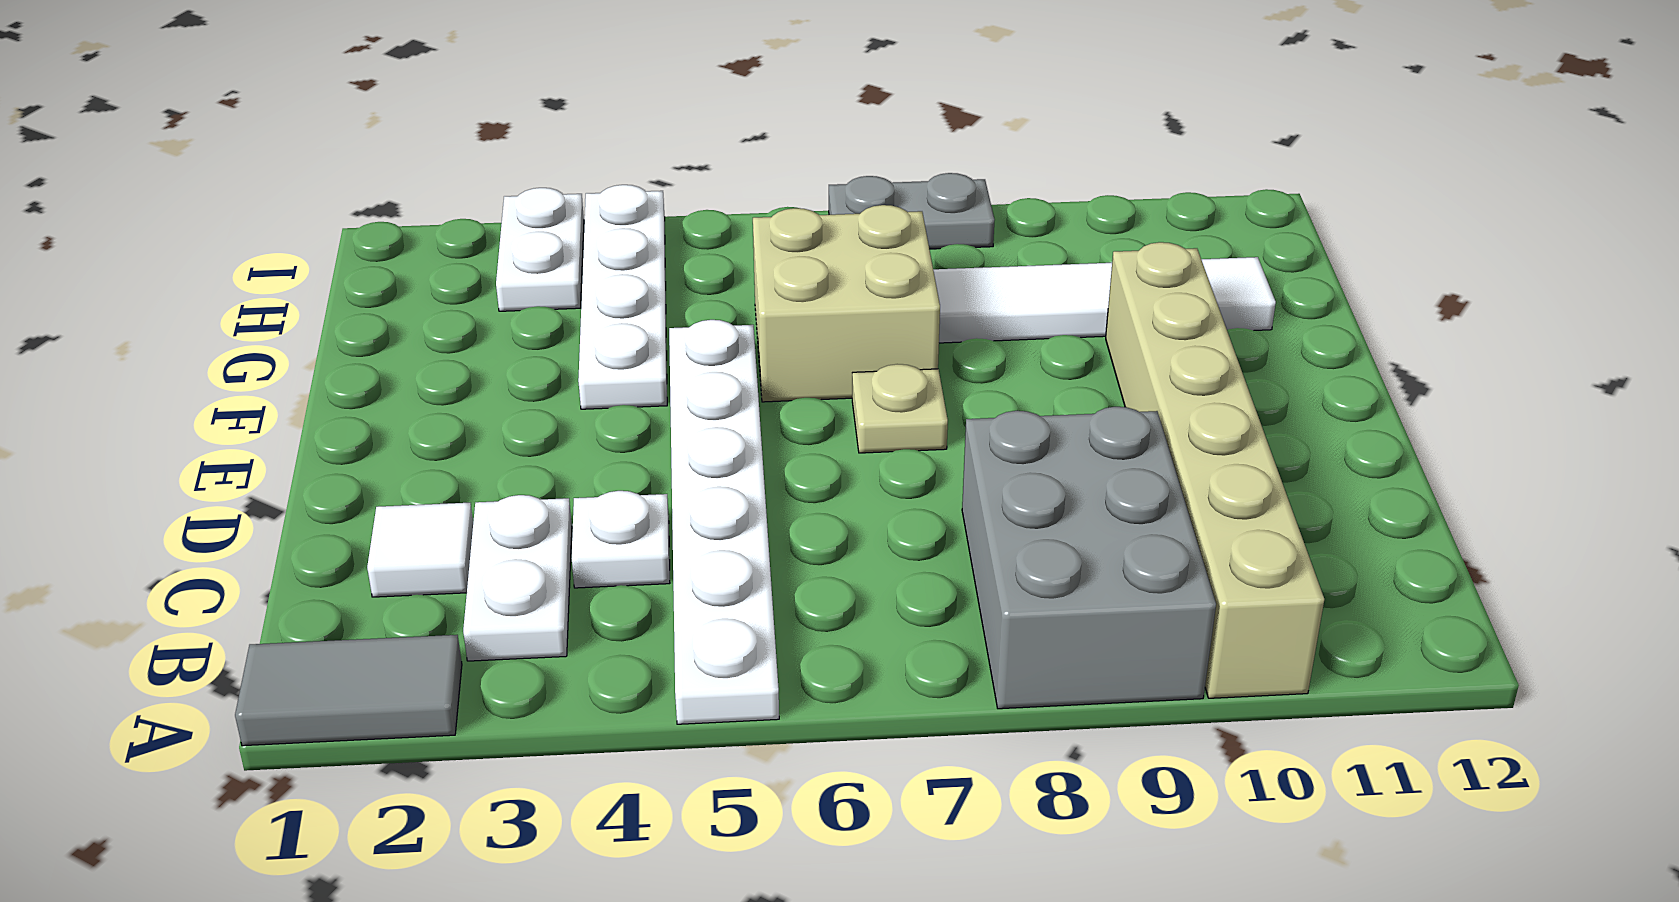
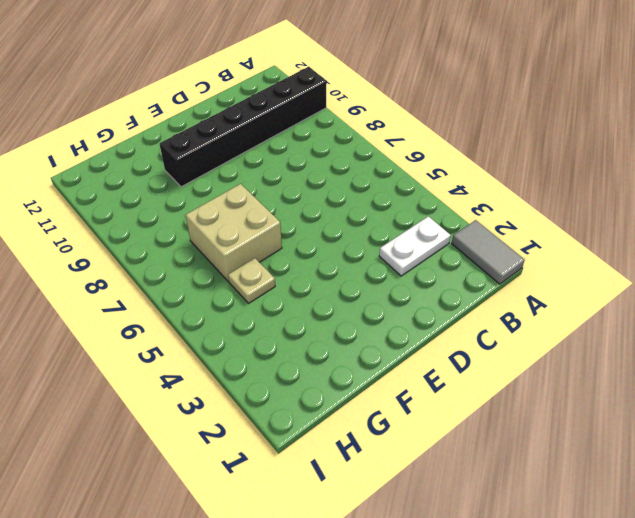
black brick A10:F10 level 1 -> tan brick A10:F10 level 1
tan plate G5 level 1 -> tan plate E7 level 1
none -> white plate A5:F5 level 1
none -> grey brick A8:C9 level 1
none -> white tile C2 level 1

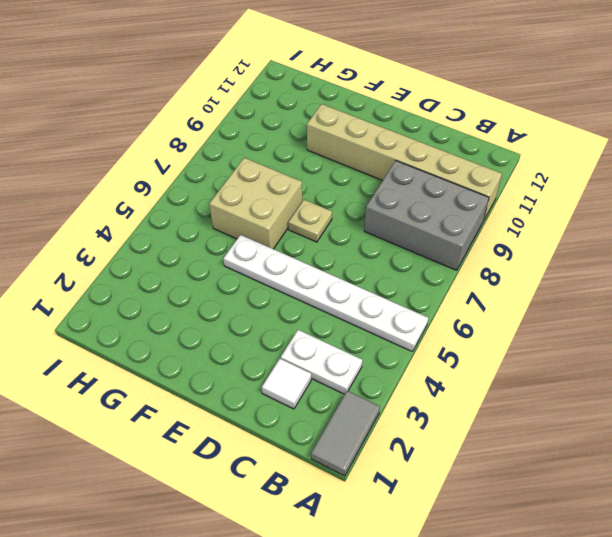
none -> white plate C4 level 1
none -> white plate F4:I4 level 1
none -> white tile G8:G11 level 1

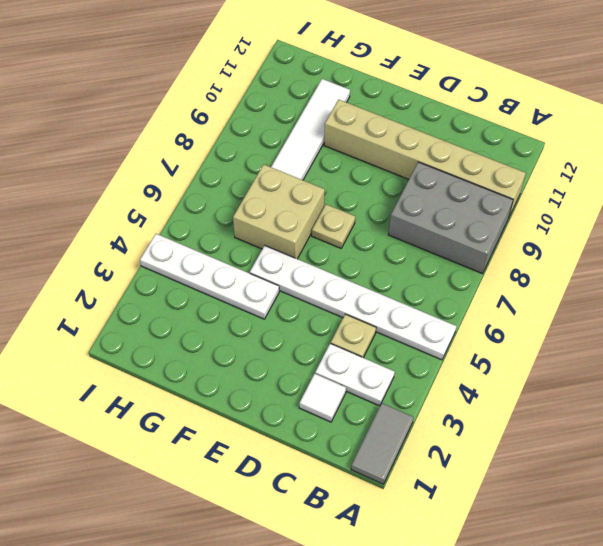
tan plate C4 level 1 -> white plate C4 level 1
none -> white plate H3:I3 level 1
none -> grey plate I7:I8 level 1

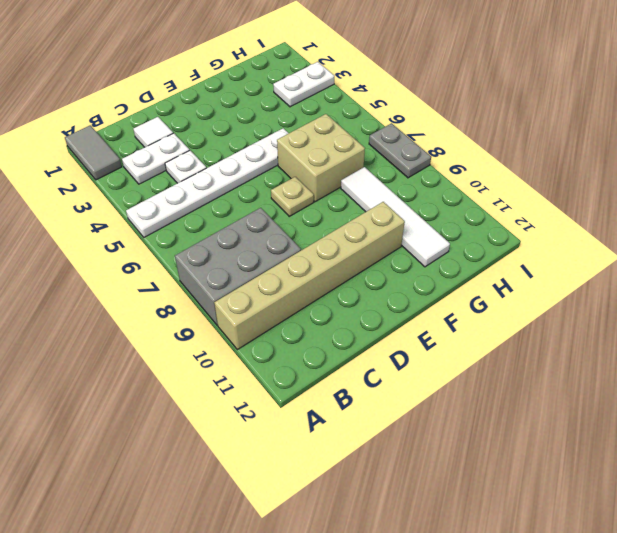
none -> white plate F4:I4 level 1

